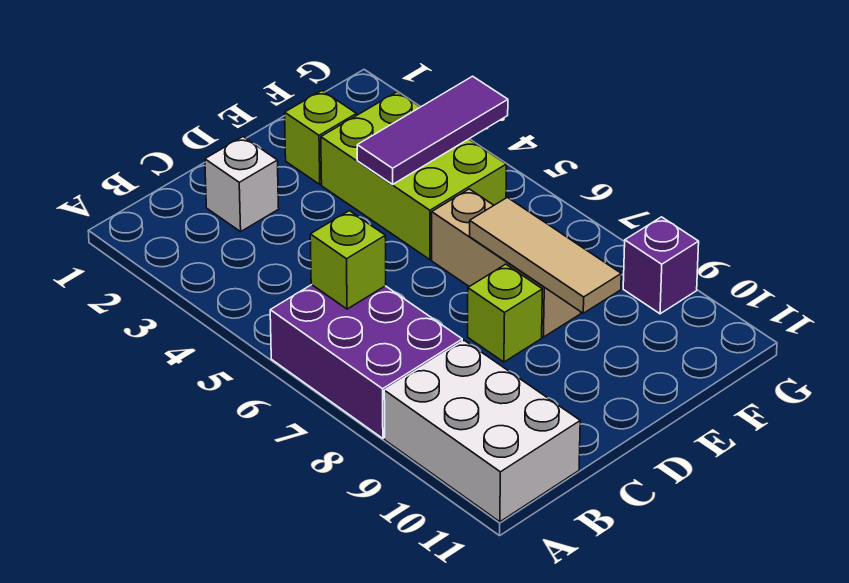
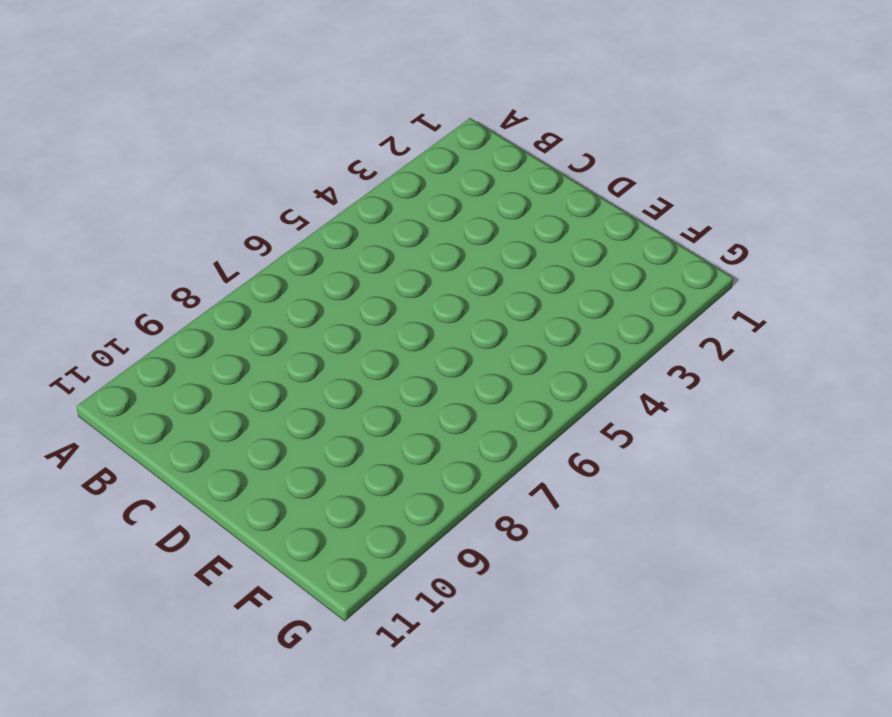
none -> purple brick A6:B8 level 1
none -> white brick A9:B11 level 1

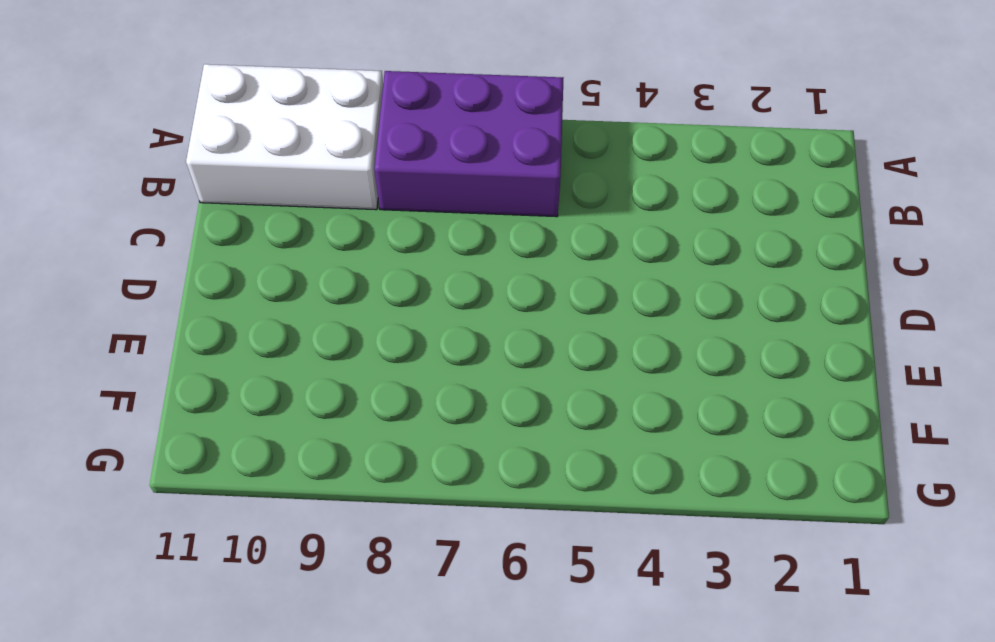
none -> white brick C2 level 1
none -> lime brick D8 level 1

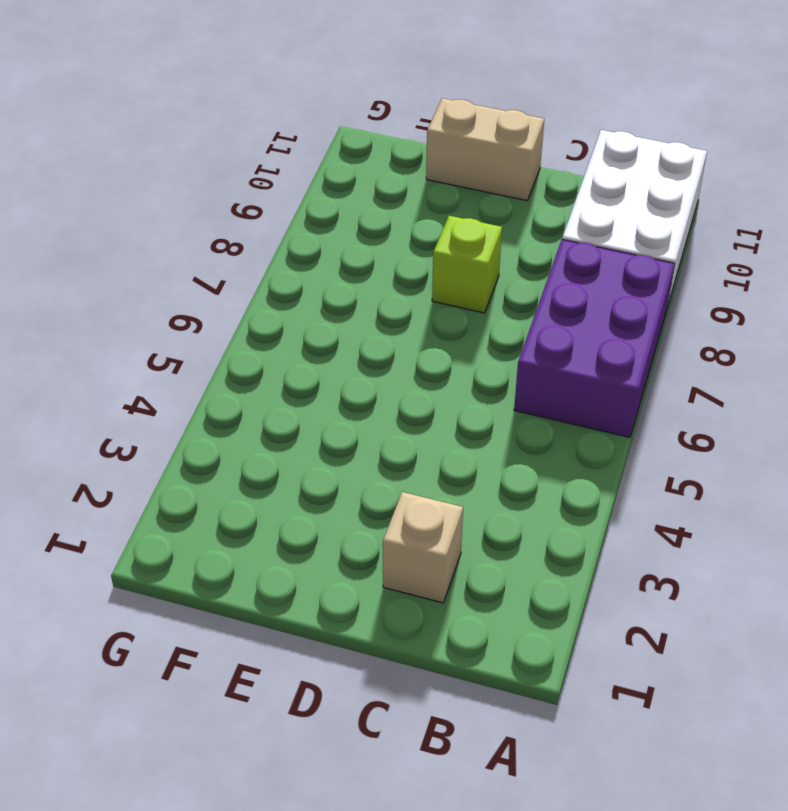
tan brick C2 level 1 -> white brick C2 level 1
tan brick D11:E11 level 1 -> none
none -> lime brick E2 level 1
none -> lime brick E3:F5 level 1

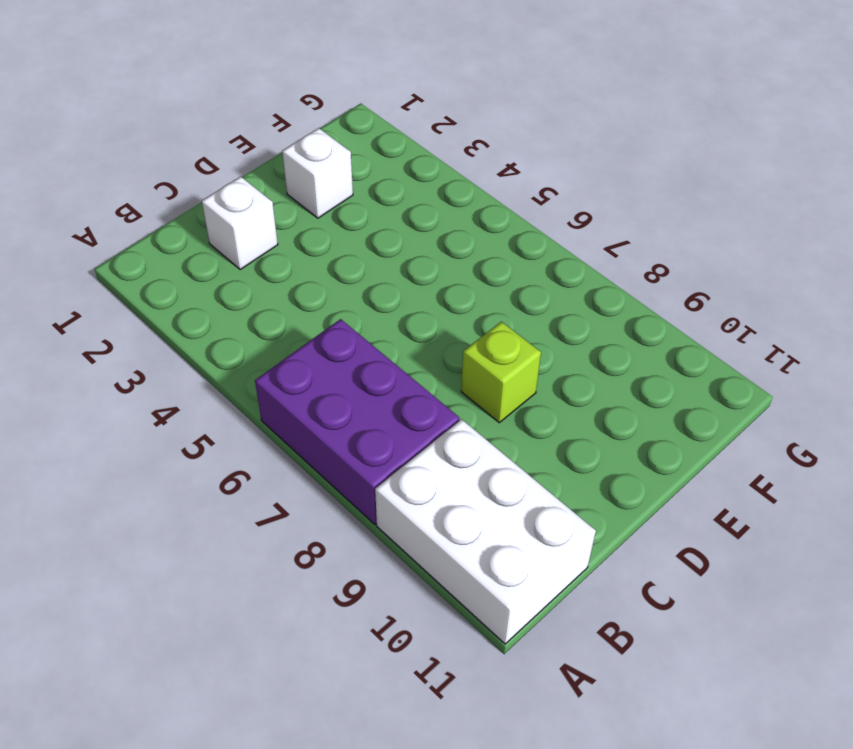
white brick E2 level 1 -> lime brick E2 level 1
none -> lime brick E3:F5 level 1
none -> tan brick E6:E8 level 1

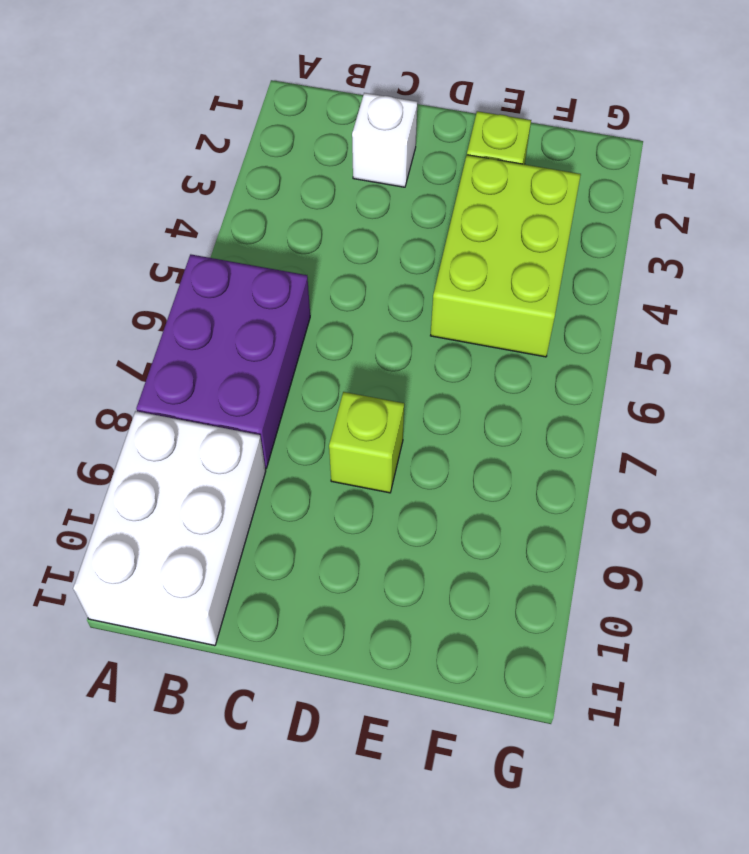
none -> tan brick E6:E8 level 1
none -> purple brick G9 level 1

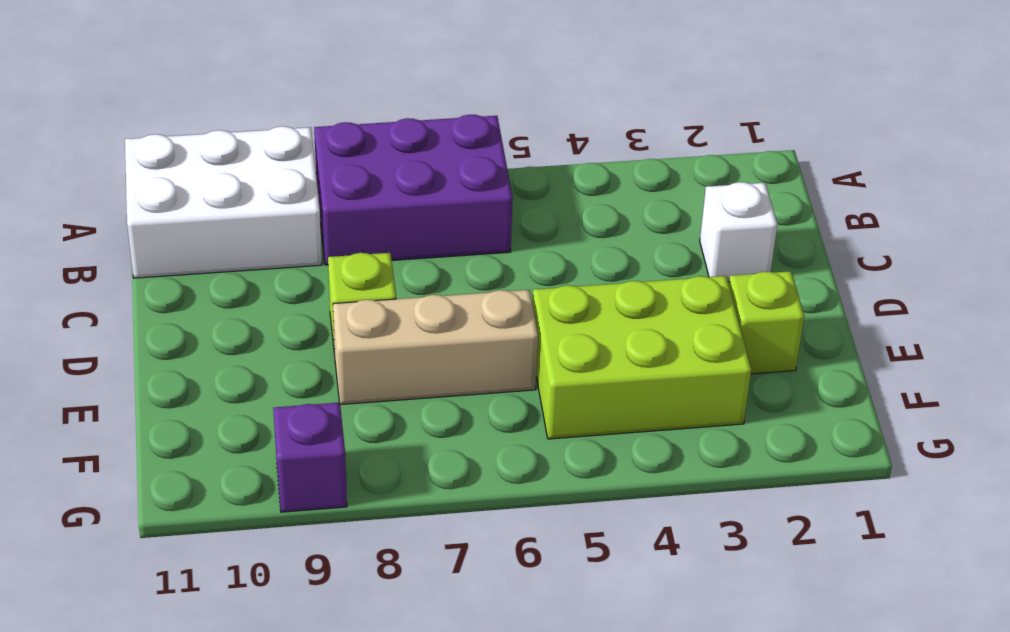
none -> lime brick B6 level 2
none -> purple tile E4:G4 level 2

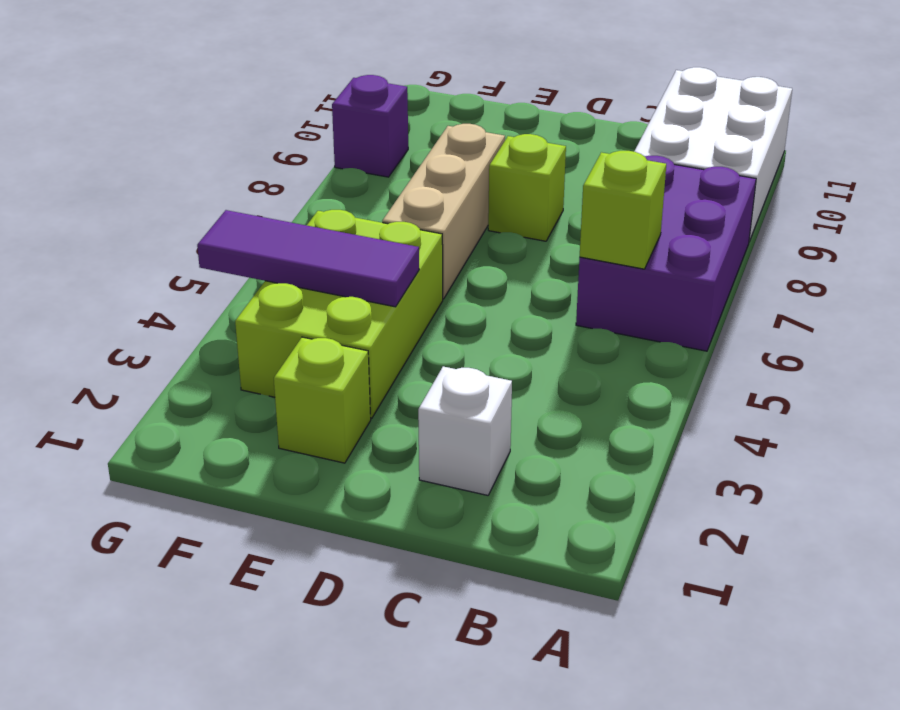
none -> tan tile E7:E9 level 2

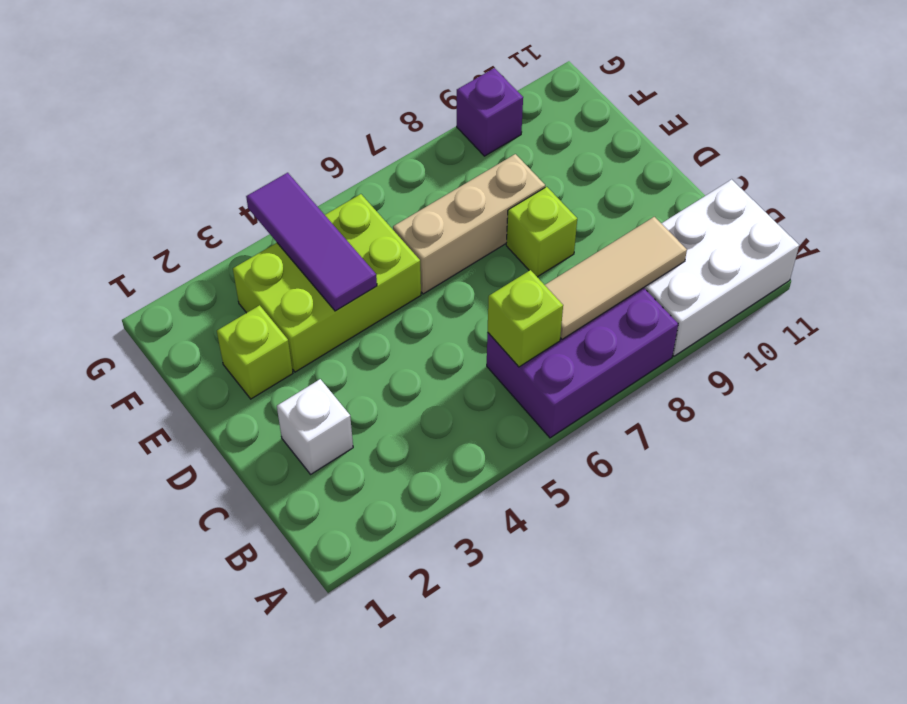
tan tile B7:B9 level 2 -> tan tile E7:E9 level 2

